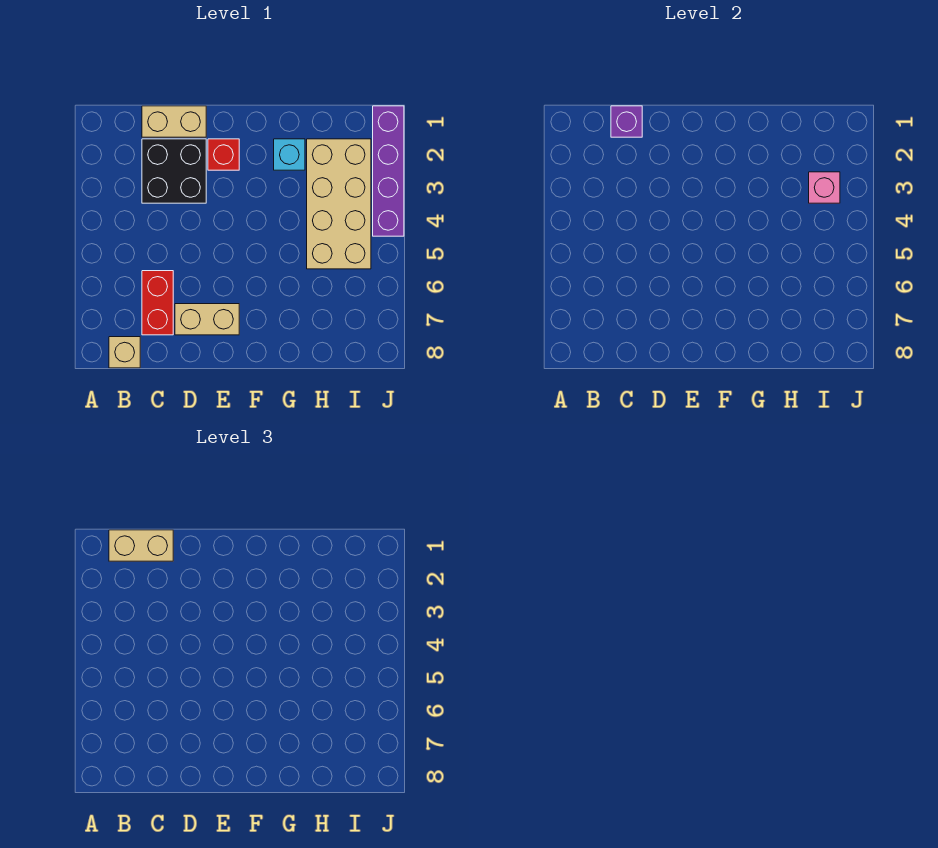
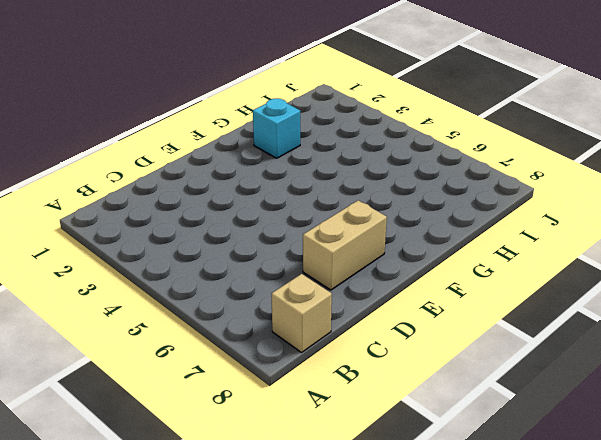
none -> tan brick C1:D1 level 1
none -> black brick C2:D3 level 1
none -> red brick C6:C7 level 1

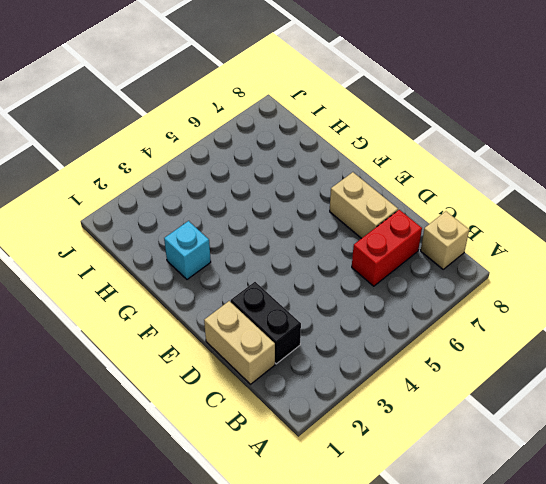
black brick C2:D2 level 1 -> black brick C2:D3 level 1
none -> red brick E2 level 1
none -> tan brick H2:I5 level 1
none -> purple brick J1:J4 level 1

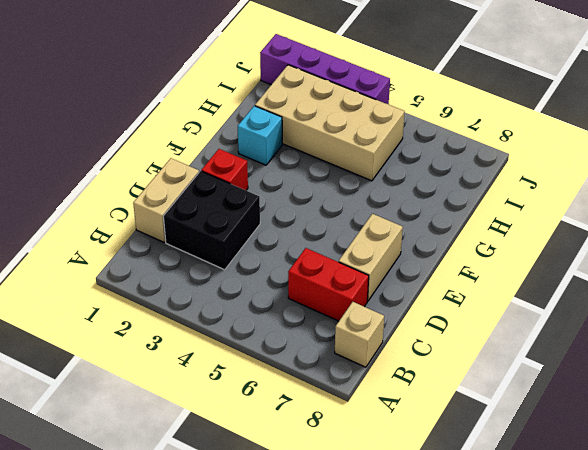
none -> purple brick C1 level 2
none -> pink brick I3 level 2
none -> tan brick B1:C1 level 3

